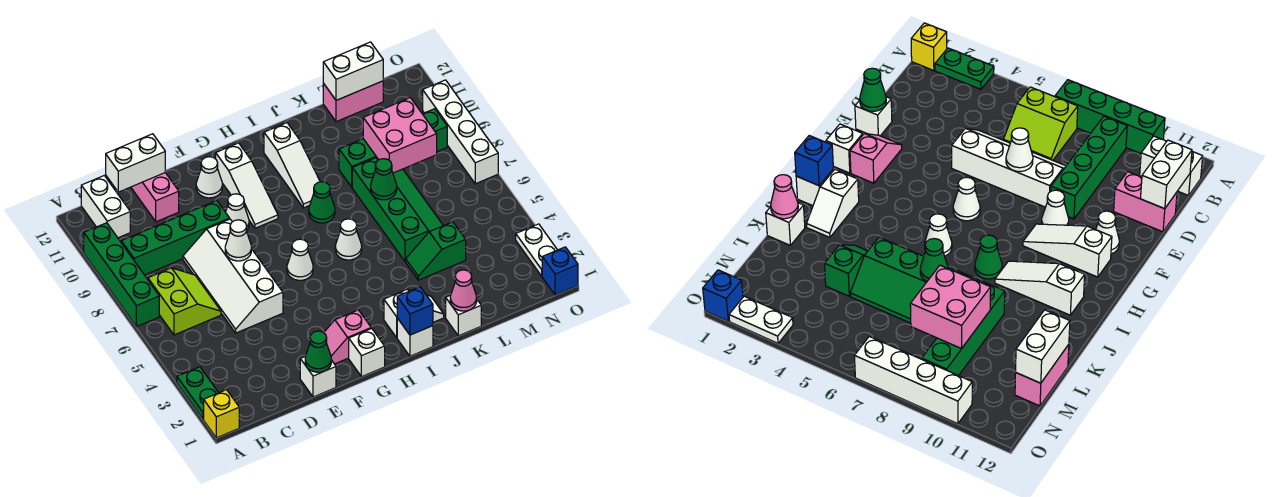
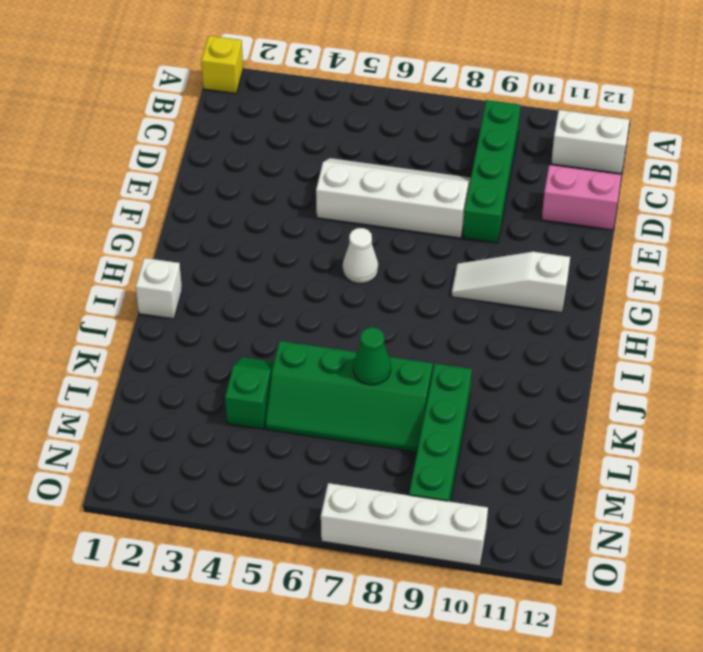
none -> green plate A2:A3 level 1
none -> green brick A7:A10 level 1
none -> lime slope B6:C7 level 1 top B
none -> white brick E1 level 1

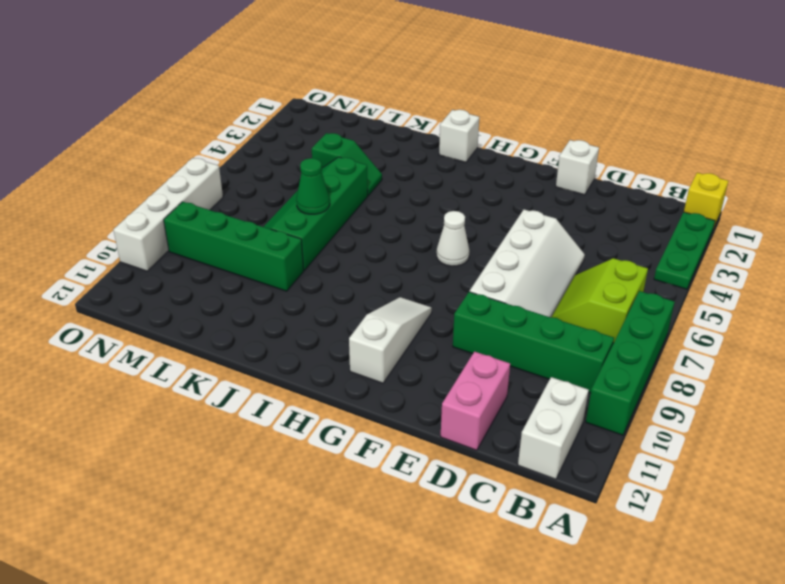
green plate A2:A4 level 1 -> green plate A2:A3 level 1
none -> pink slope F2:G2 level 1 top G
none -> white cone F9 level 1
none -> white cone F11 level 1
none -> white brick G1 level 1

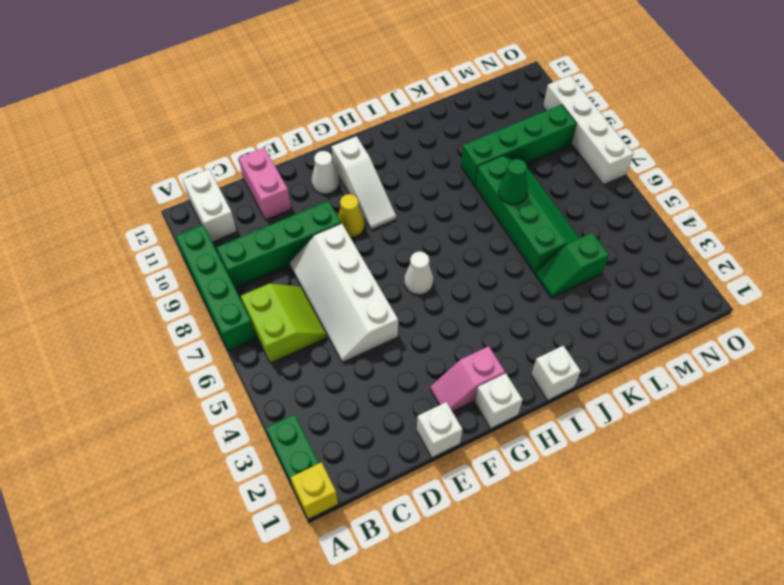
yellow cone F9 level 1 -> white cone F9 level 1
none -> white slope I2:J2 level 1 top I
none -> white cone I6 level 1
none -> green cone I8 level 1
none -> white slope I9:I11 level 1 top 11

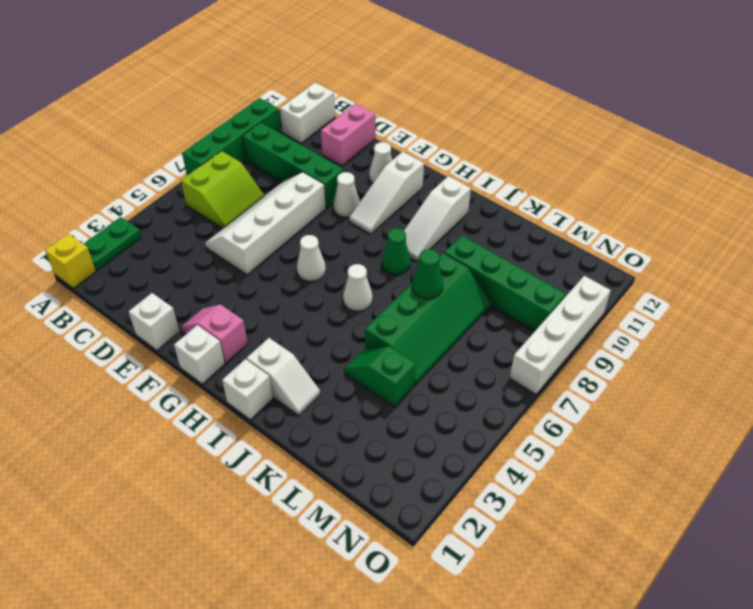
none -> white brick K1 level 1
none -> pink brick L12:M12 level 1
none -> blue brick O1 level 1
none -> white plate O2:O3 level 1

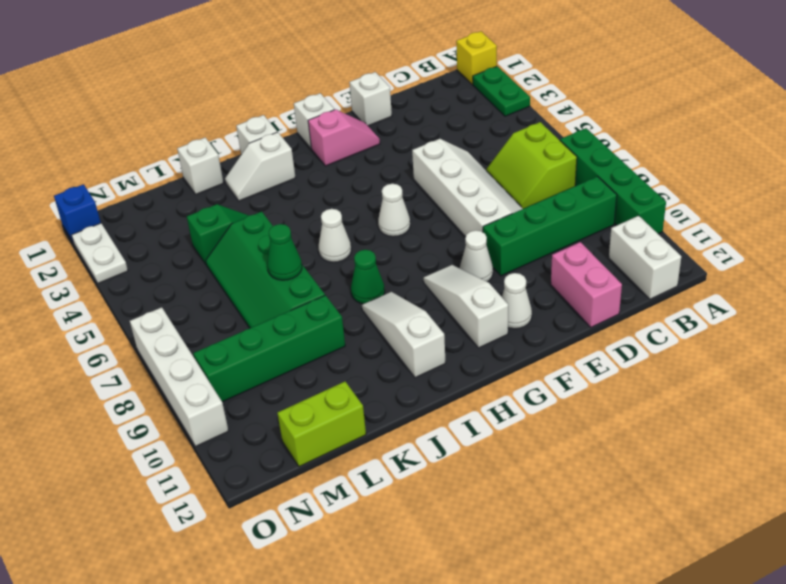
lime brick L12:M12 level 1 -> pink brick L12:M12 level 1
none -> white brick C12:D12 level 2
none -> green cone E1 level 2
none -> white cone E7 level 2
none -> blue brick I1 level 2

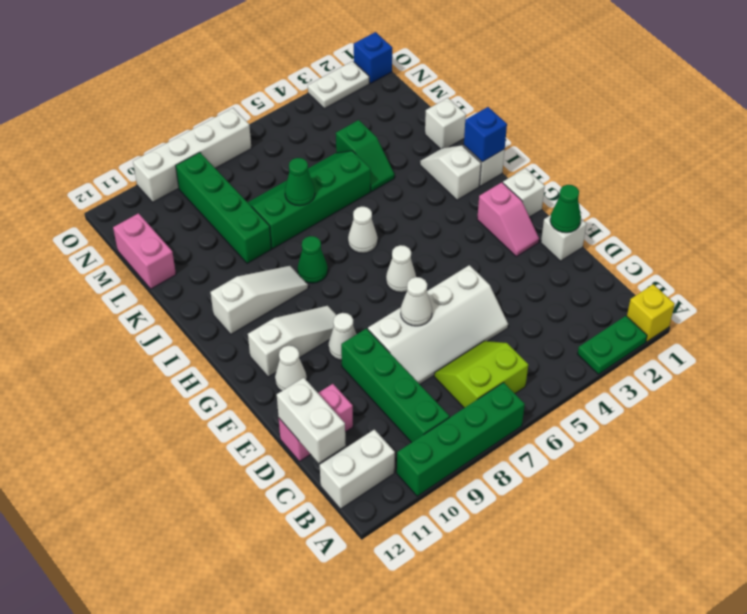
none -> pink cone K1 level 2
none -> pink brick L8:M9 level 2
none -> white brick L12:M12 level 2

